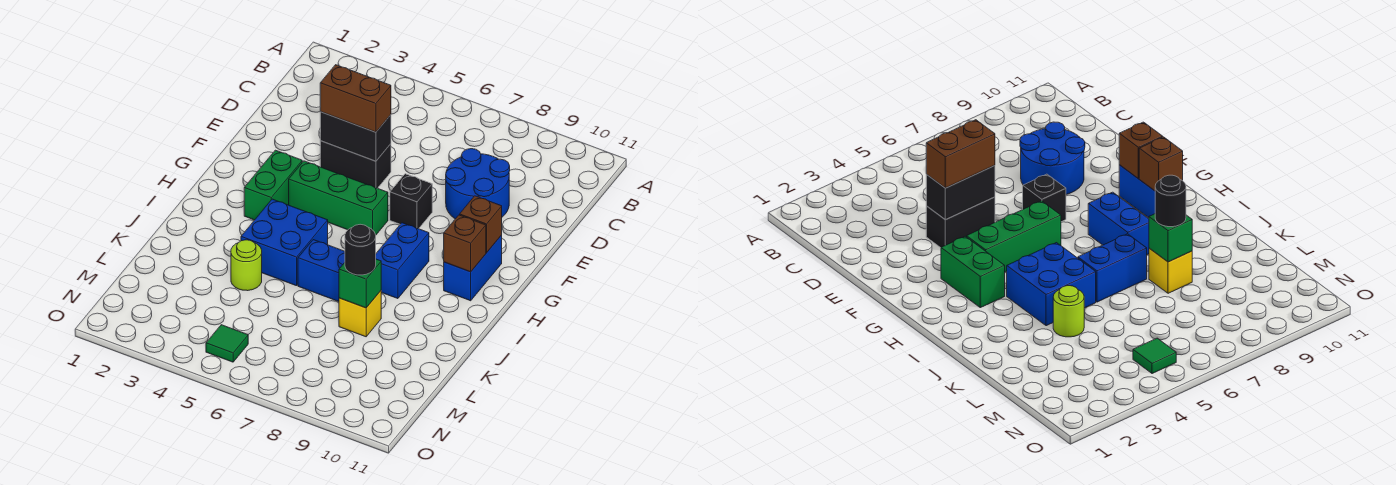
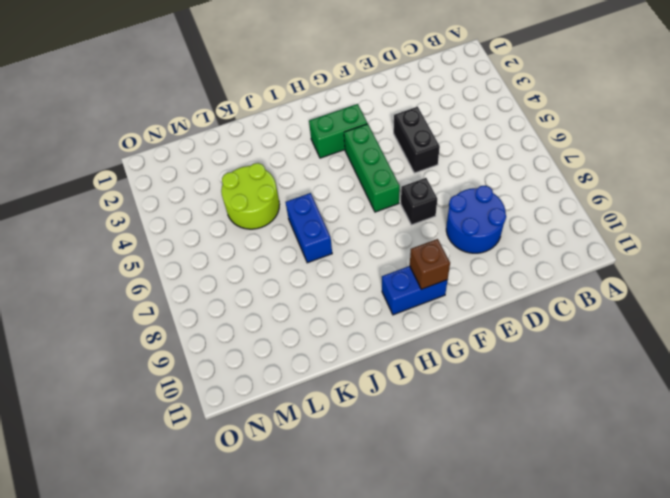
lime round brick K4:L5 level 1 -> lime round brick K4 level 1
none -> blue brick H8:I8 level 1
none -> blue brick I4:J5 level 1
none -> yellow brick K8 level 1

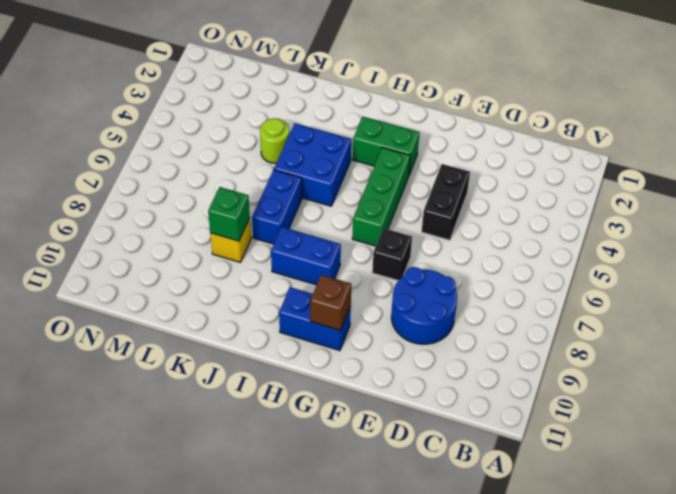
none -> green tile N5 level 1
none -> black brick E4:E5 level 2
none -> brown brick H10 level 2

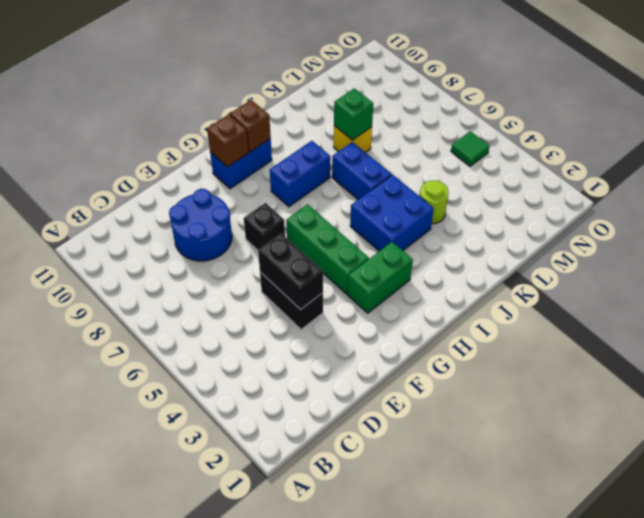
none -> brown brick E4:E5 level 3
none -> black round brick K8 level 3

